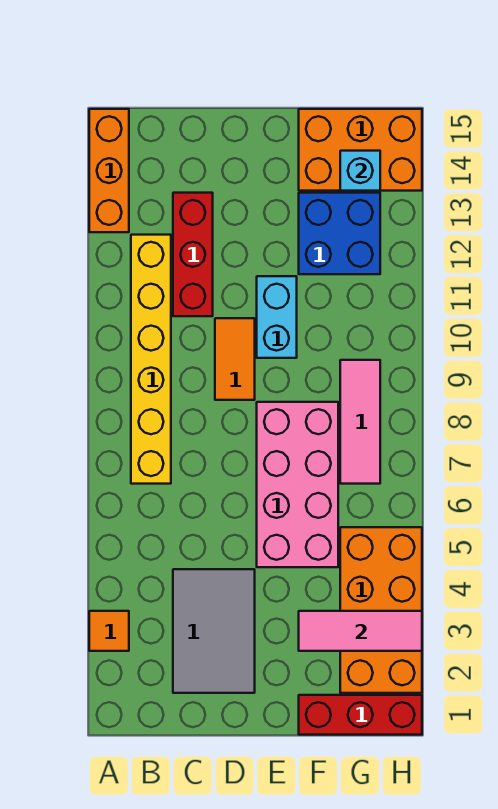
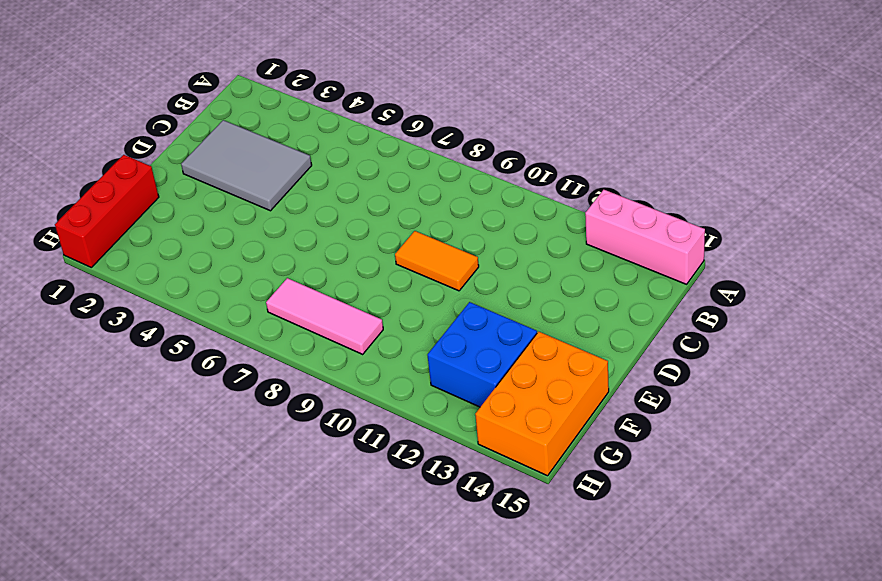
pink brick A13:A15 level 1 -> orange brick A13:A15 level 1
none -> orange tile A3 level 1
none -> yellow brick B7:B12 level 1
none -> red brick C11:C13 level 1

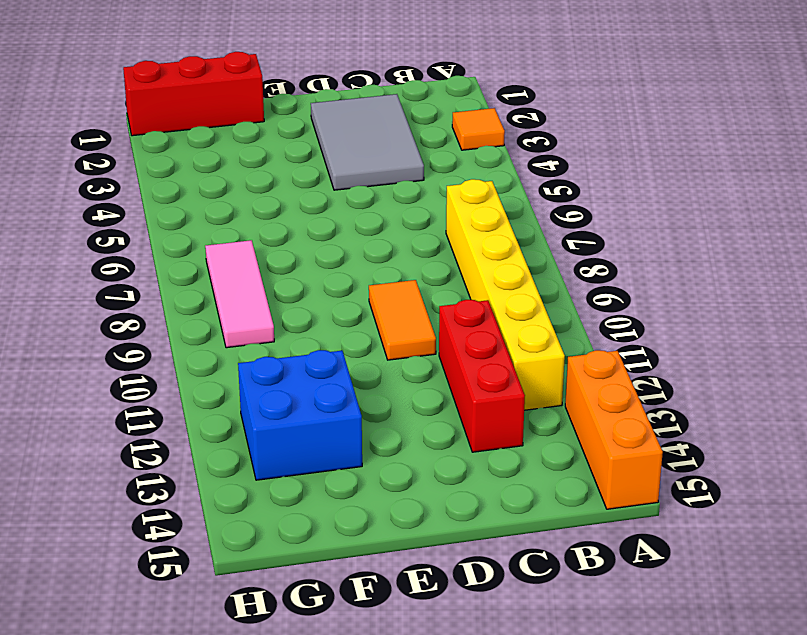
none -> pink brick E5:F8 level 1
none -> cyan brick E10:E11 level 1
none -> orange brick F14:H15 level 1

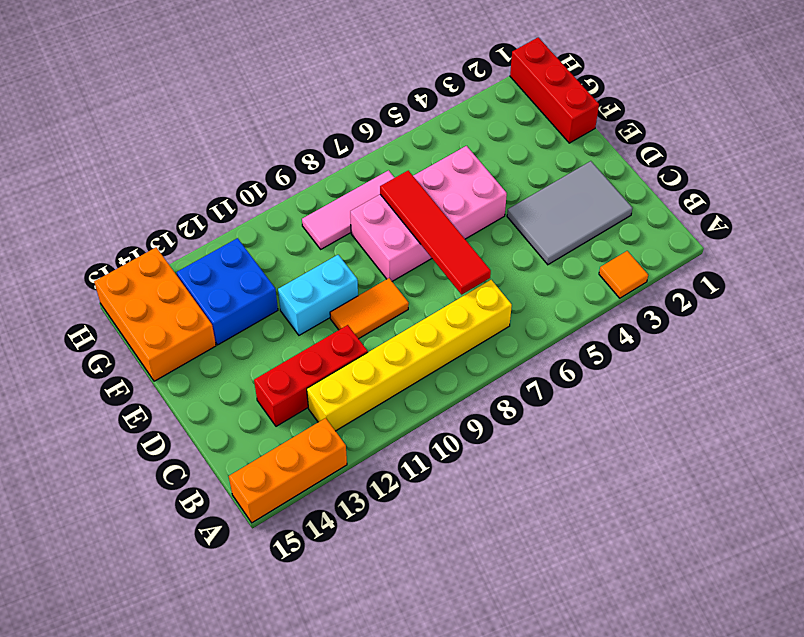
red tile C7:F7 level 2 -> none
none -> orange brick G2:H5 level 1
none -> pink tile F3:H3 level 2
none -> cyan brick G14 level 2

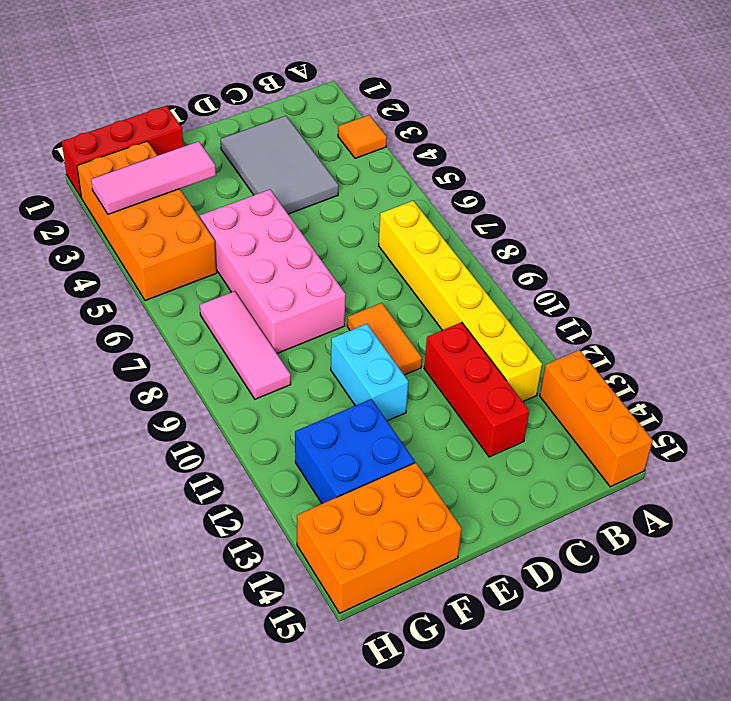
none -> cyan brick G14 level 2

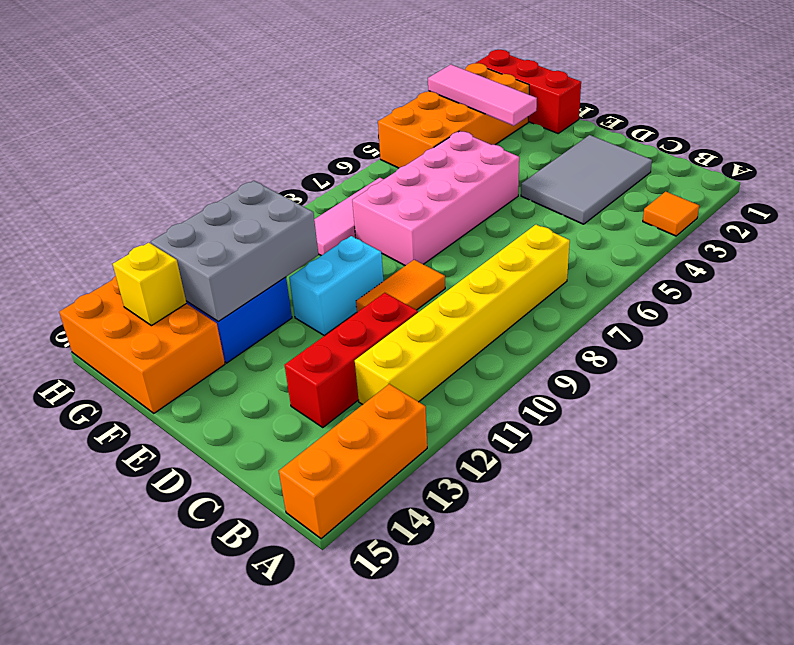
grey brick F11:G13 level 2 -> none
yellow brick G14 level 2 -> cyan brick G14 level 2

